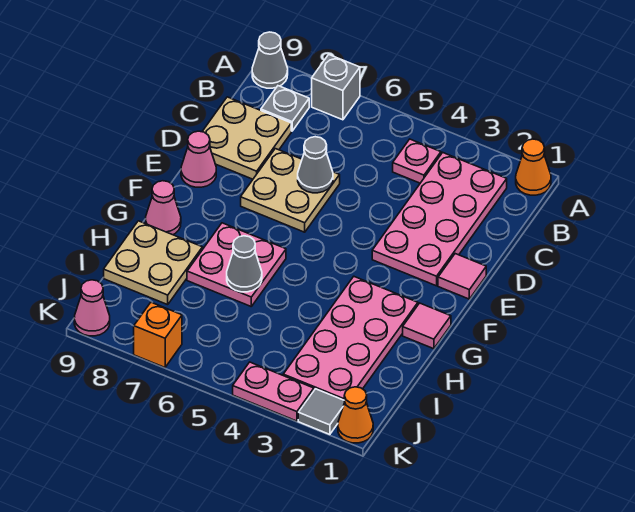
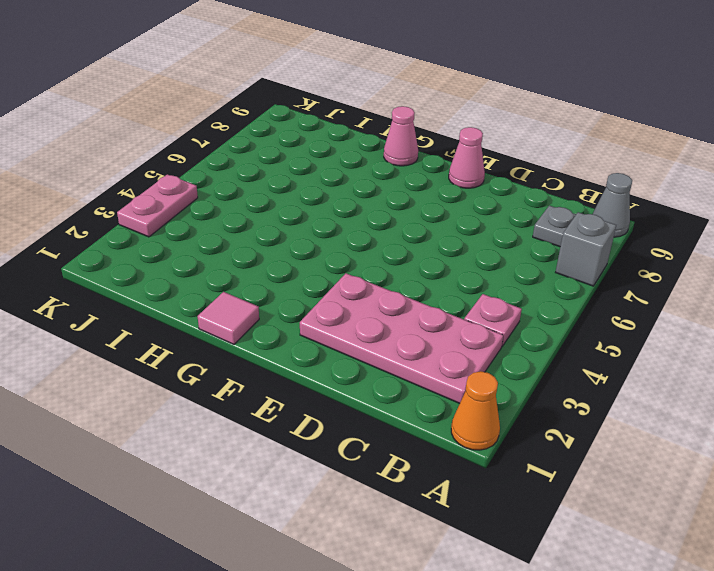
none -> tan plate C8:D9 level 1
none -> tan plate D6:E7 level 1
none -> pink tile E1 level 1

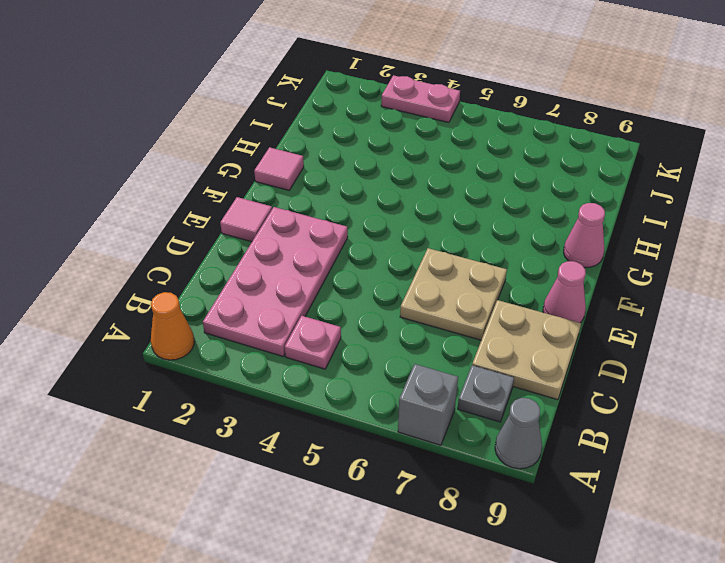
none -> pink plate G2:J3 level 1
none -> pink plate G6:H7 level 1
none -> tan plate H8:I9 level 1

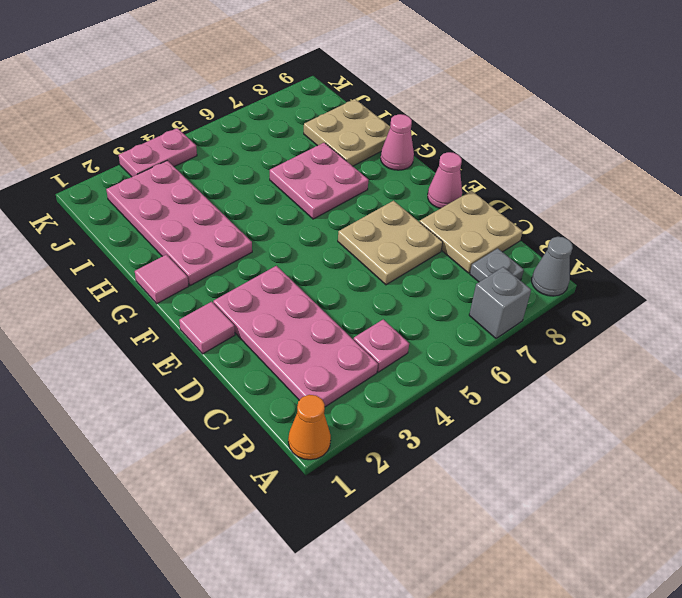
none -> orange cone K1 level 1
none -> grey tile K2 level 1
none -> orange brick K7 level 1

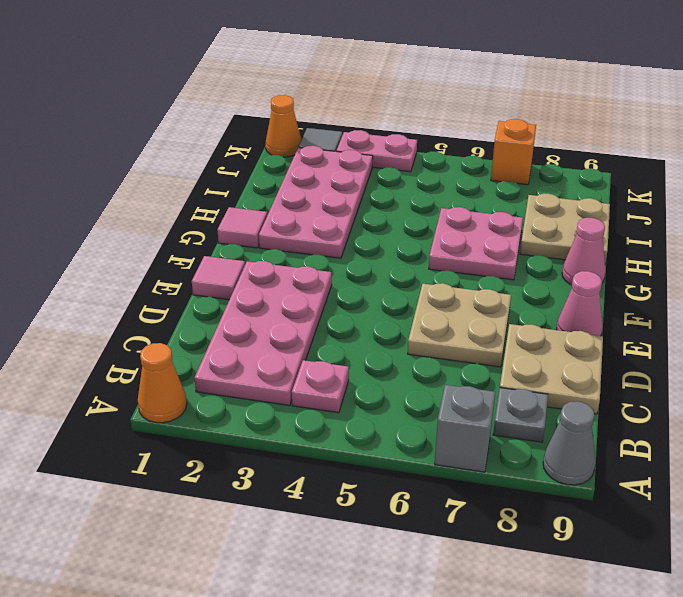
none -> pink cone K9 level 1
none -> grey cone D6 level 2
none -> grey cone H6 level 2

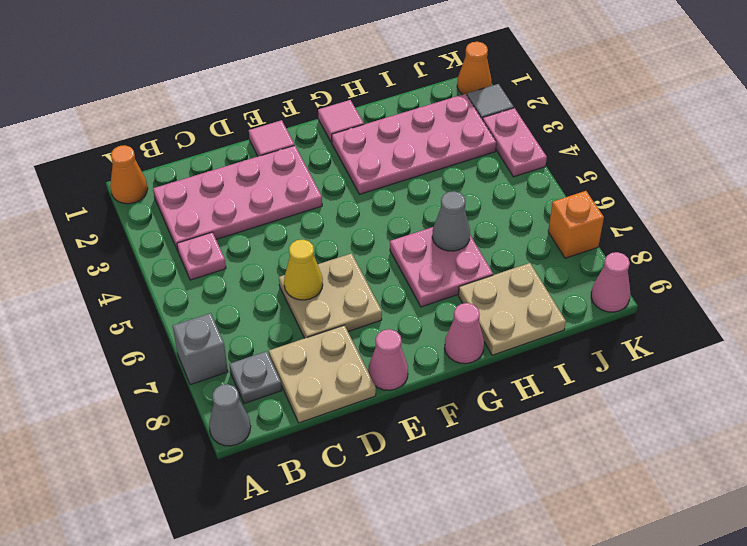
yellow cone D6 level 2 -> grey cone D6 level 2

